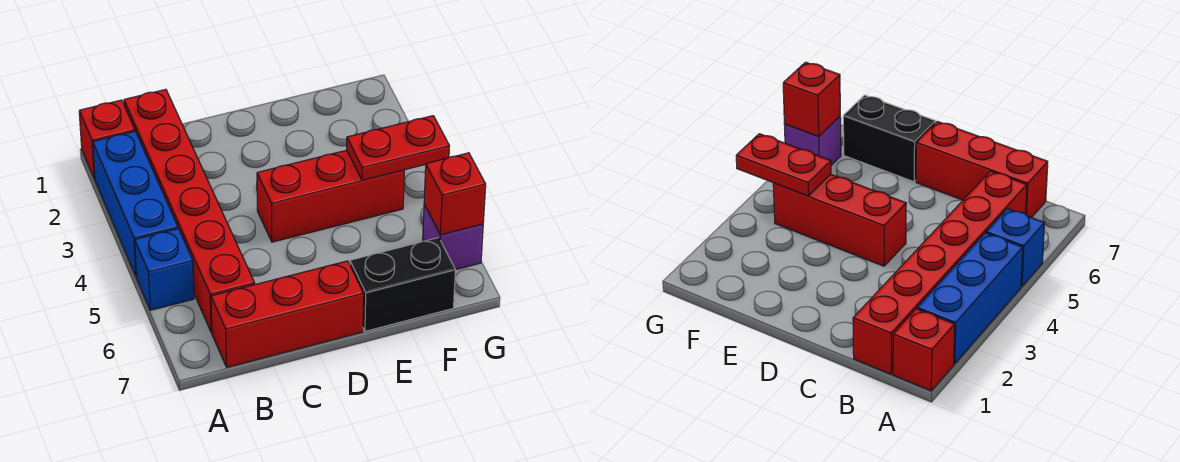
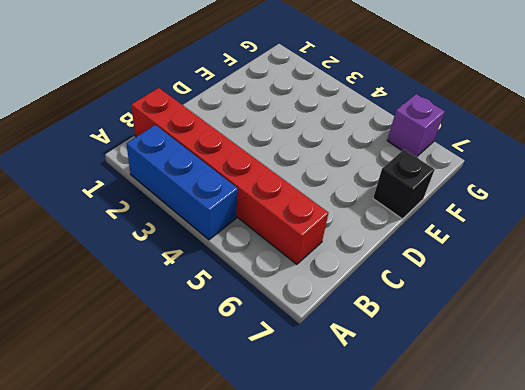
black brick E7 level 1 -> black brick E7:F7 level 1
none -> red brick A1 level 1
none -> blue brick A5 level 1

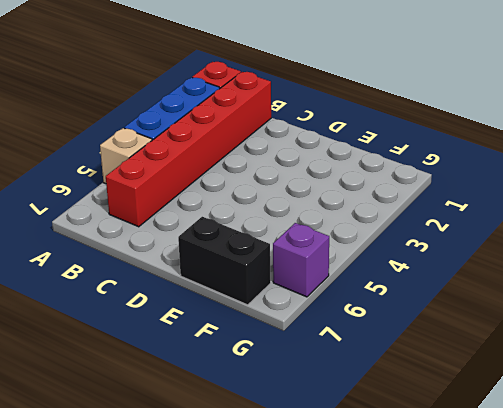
tan brick A5 level 1 -> blue brick A5 level 1
none -> red brick B7:D7 level 1
none -> red brick D4:F4 level 1

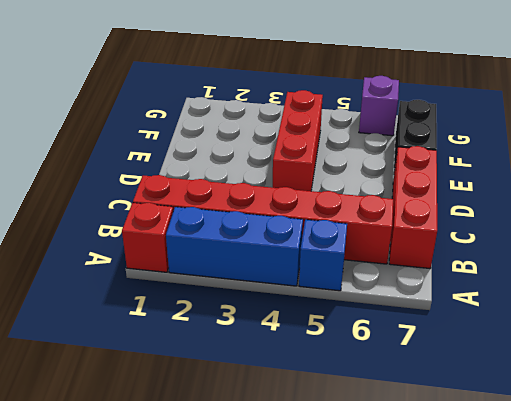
none -> red plate F4:G4 level 2
none -> red brick G6 level 2

